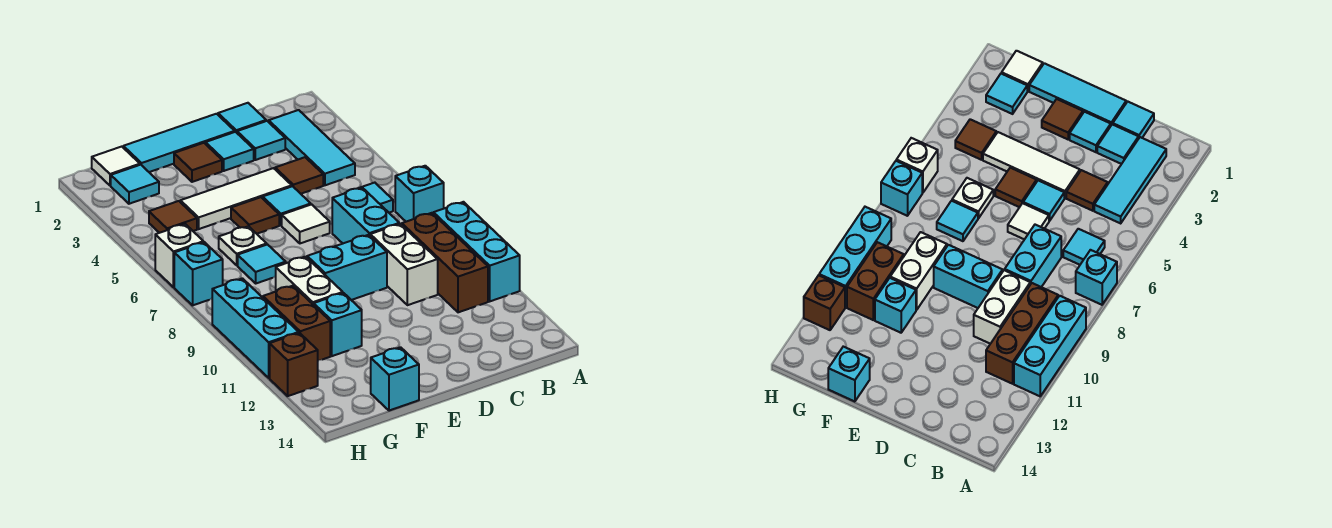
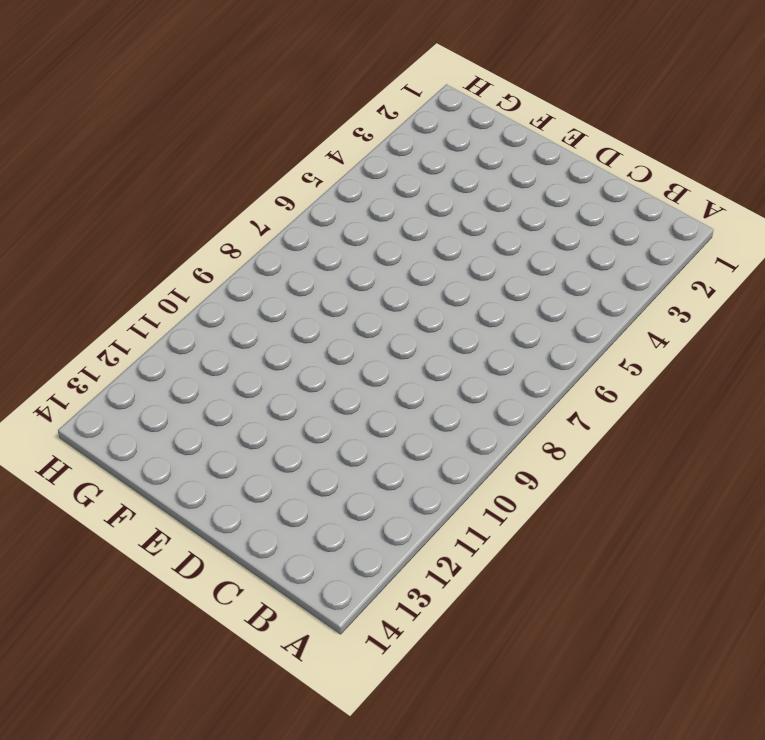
none -> cyan brick A7 level 1
none -> cyan brick A9:A11 level 1
none -> cyan tile B2:B4 level 1
none -> cyan tile B6 level 1

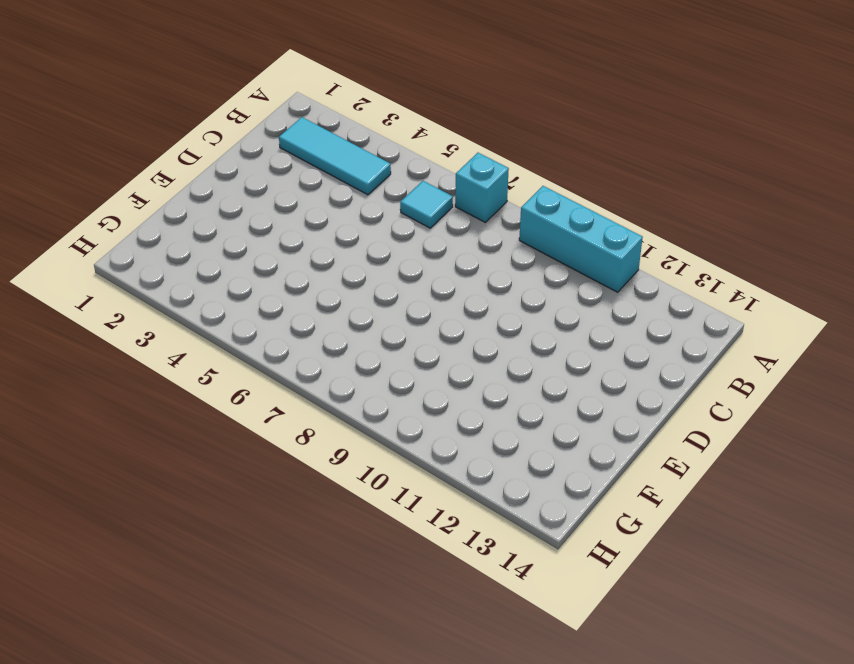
none -> brown brick B9:B11 level 1
none -> cyan tile C1 level 1
none -> cyan tile C2 level 1
none -> brown tile C4 level 1

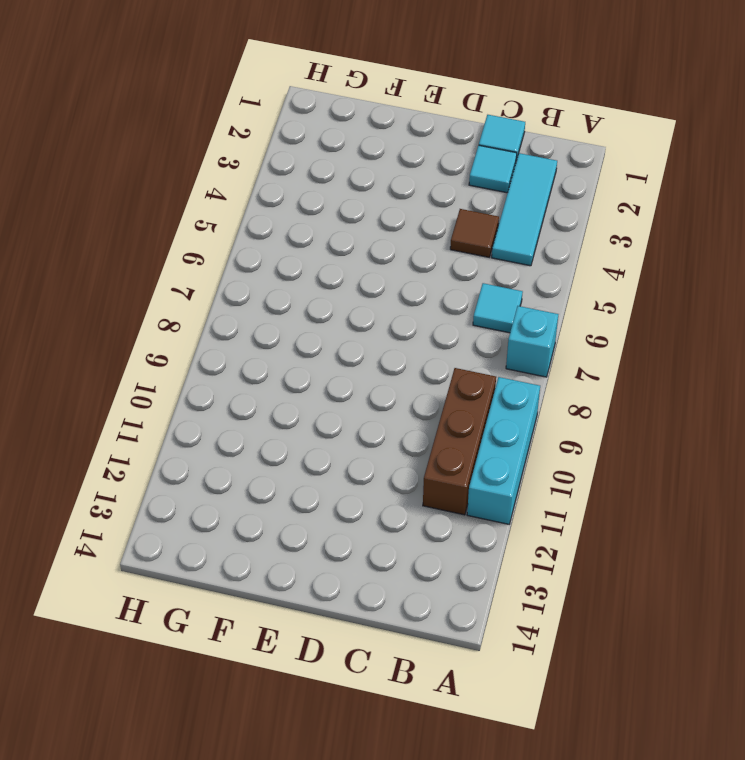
none -> cyan brick C7:C8 level 1
none -> white brick C9:C10 level 1
none -> cyan tile D1:F1 level 1
none -> cyan tile D2 level 1

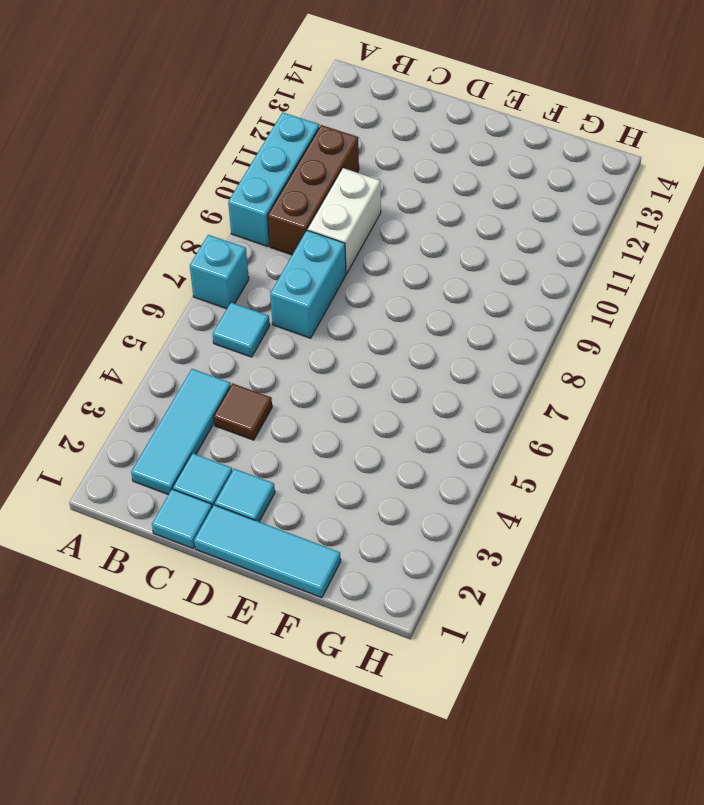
none -> white tile D4:F4 level 1
none -> cyan tile D5 level 1
none -> white tile D6 level 1
none -> cyan brick D9:E9 level 1

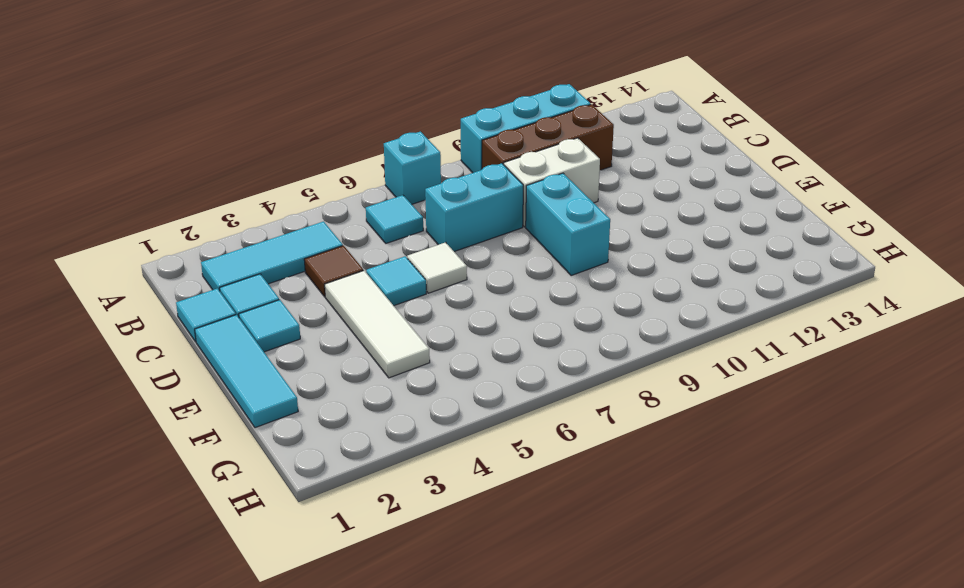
none -> brown tile E2 level 1
none -> brown tile E5 level 1
none -> white plate F6 level 1
none -> cyan tile F7 level 1

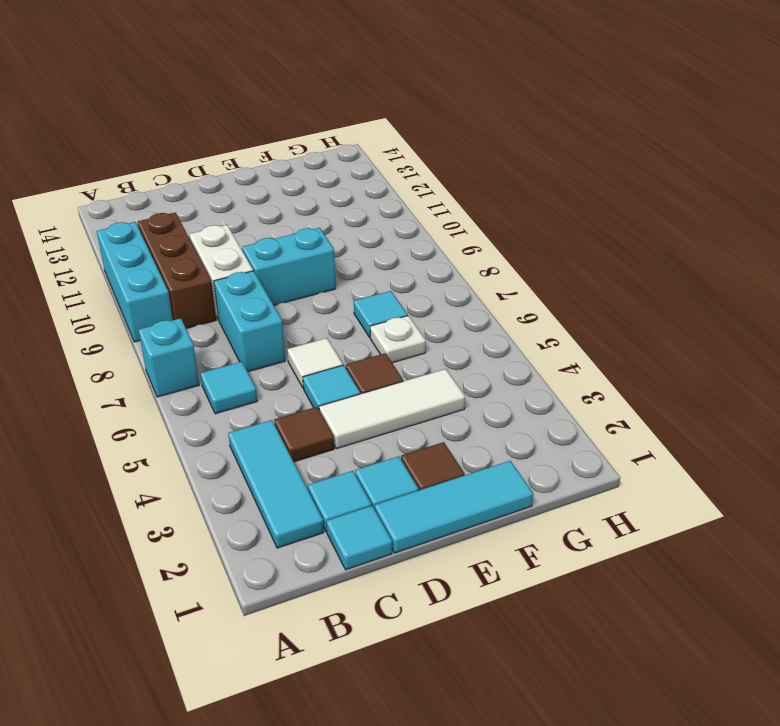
none -> white brick F9:F10 level 1
none -> cyan brick F11 level 1
none -> cyan brick F14 level 1
none -> white tile G1 level 1

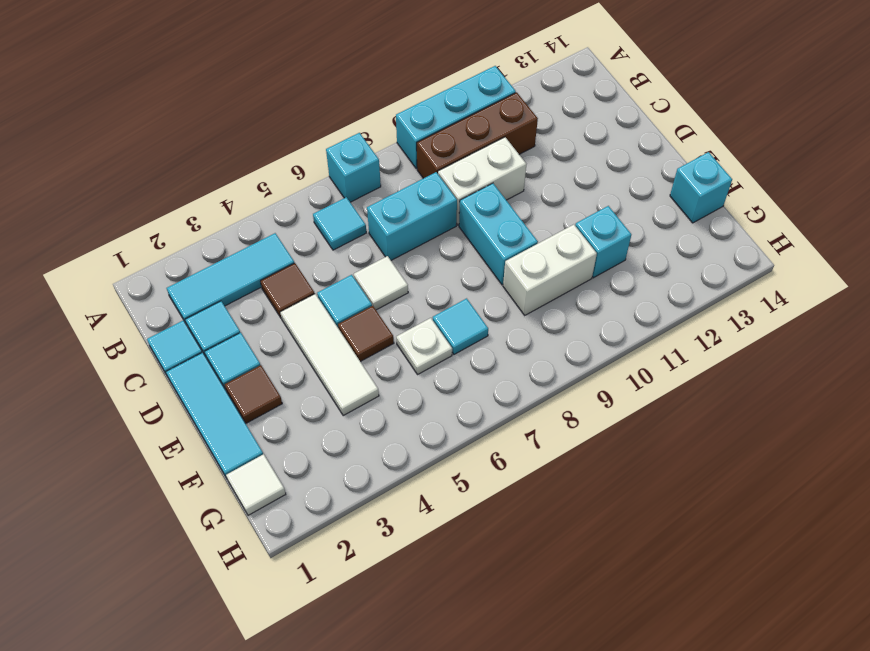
none -> cyan tile G2 level 1
none -> brown tile G4 level 1
none -> brown brick G10:G11 level 1
none -> white brick H6 level 1

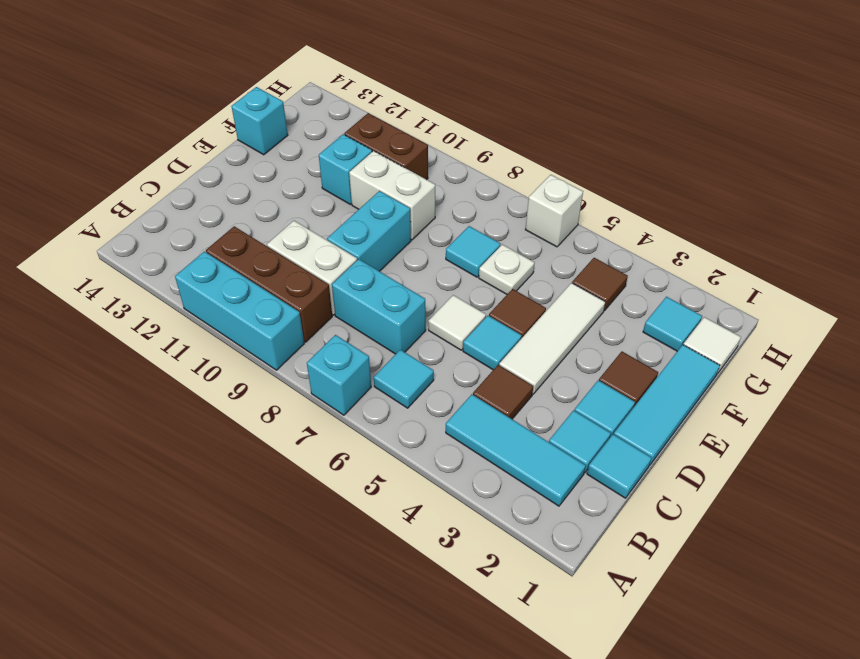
none -> cyan brick H7 level 1
none -> cyan brick H9:H11 level 1
none -> brown brick H12 level 1

